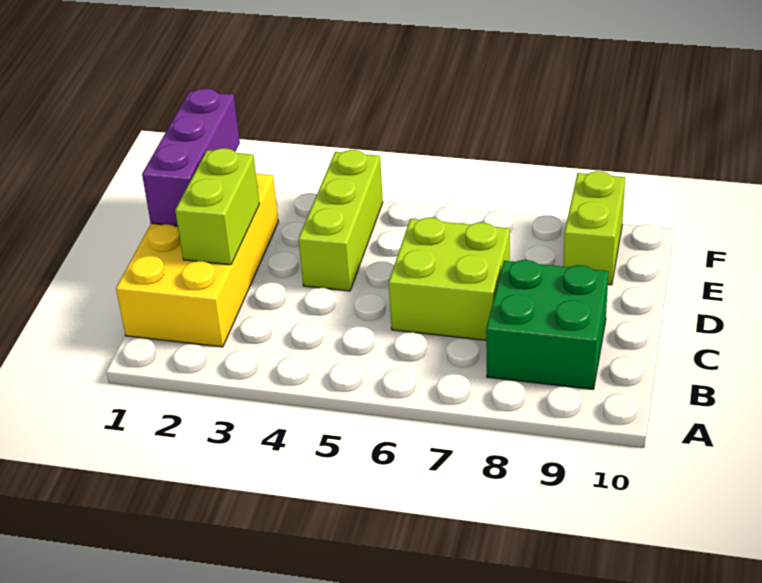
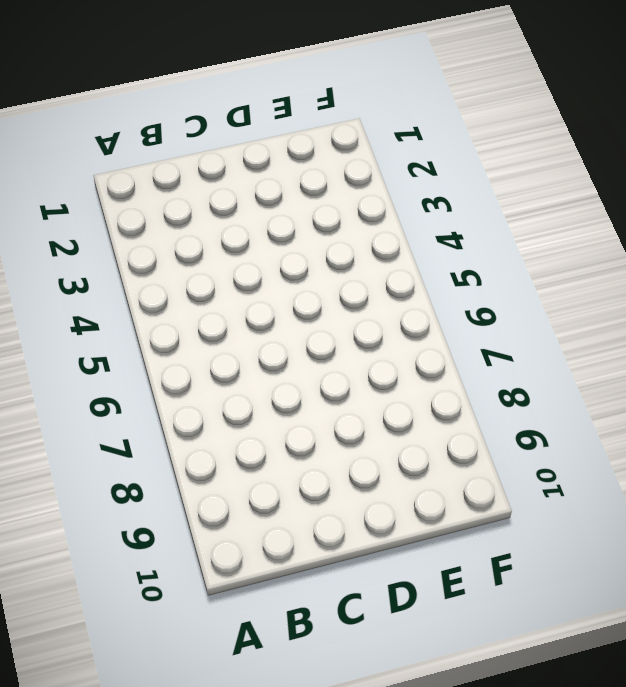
none -> yellow brick B1:E2 level 1
none -> green brick B8:C9 level 1

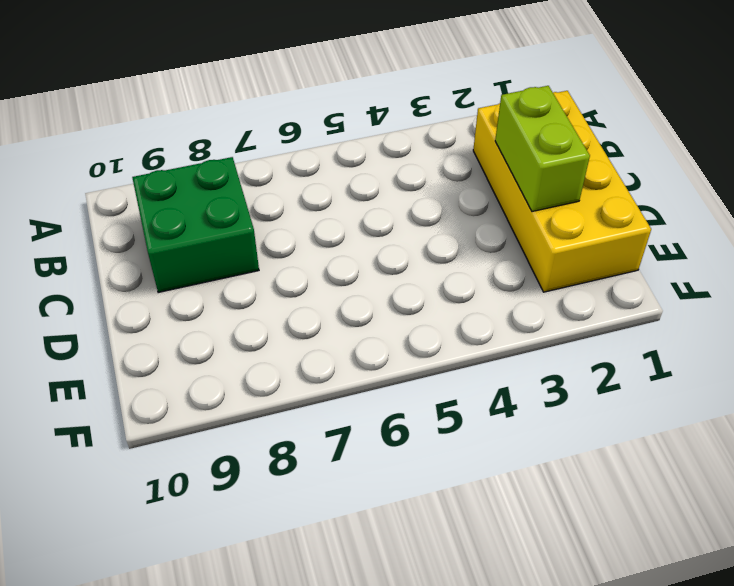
none -> lime brick C6:D7 level 1
none -> lime brick D4:F4 level 1

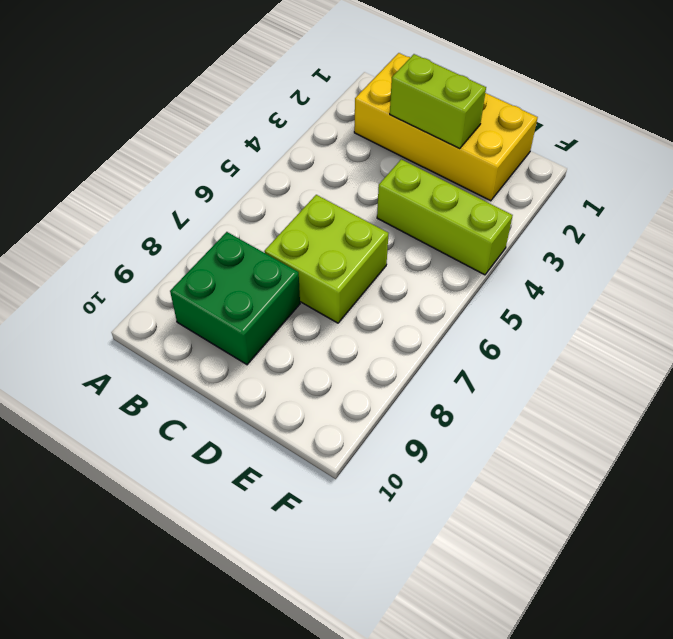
none -> lime brick E9:F9 level 1
none -> purple brick D1:F1 level 2

